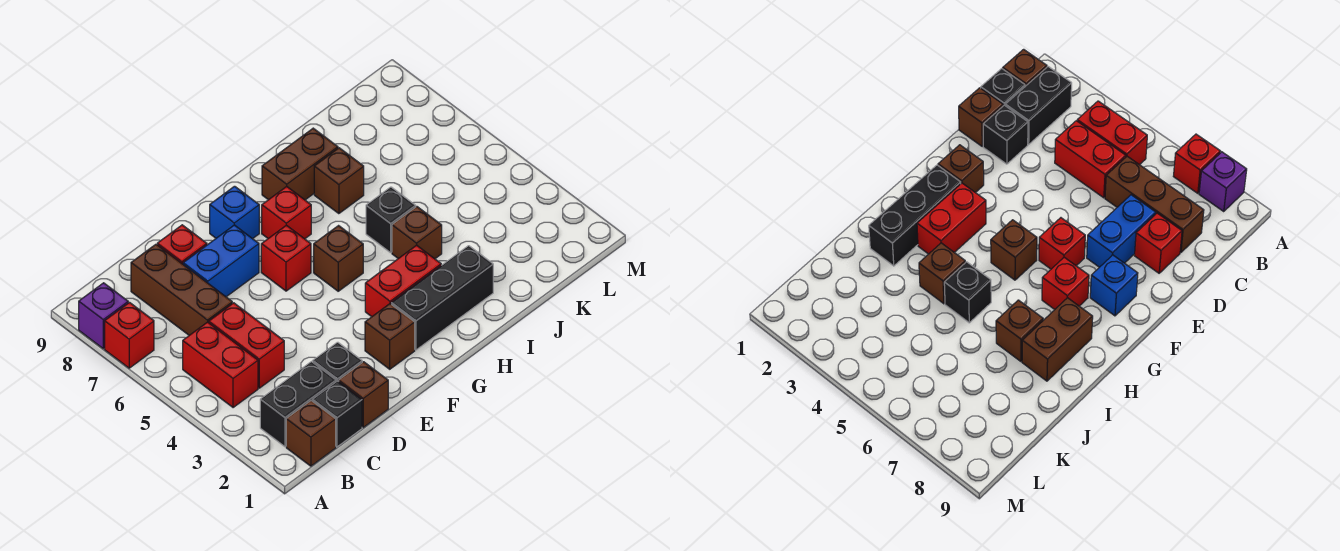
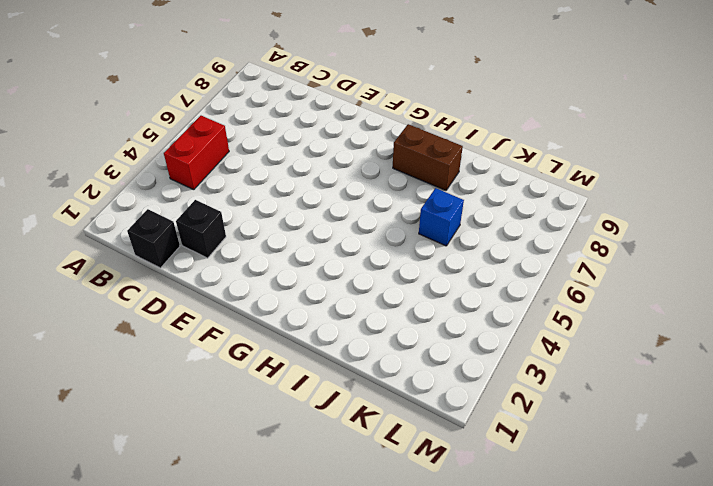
blue brick J6 level 1 -> blue brick F8 level 1
none -> red brick A7 level 1
none -> purple brick A8 level 1
none -> brown brick B1 level 1

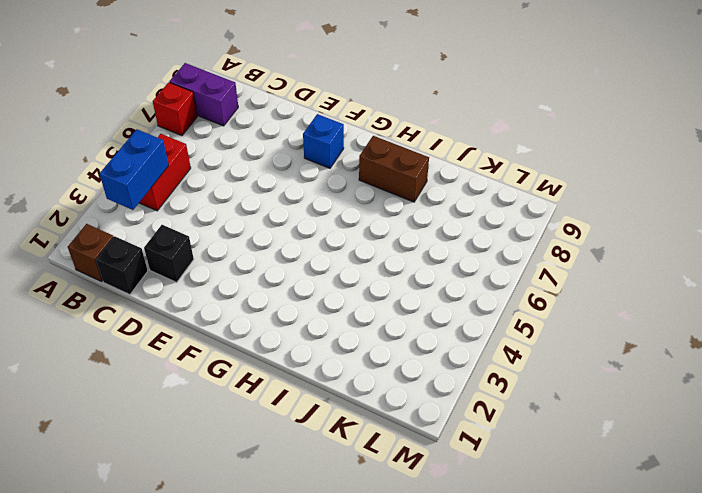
purple brick A8:B8 level 1 -> purple brick A8 level 1
blue brick B3:B4 level 2 -> blue brick D7:E7 level 1
none -> black brick B2:C2 level 1
none -> red brick C4:C5 level 1
none -> brown brick C6:C8 level 1

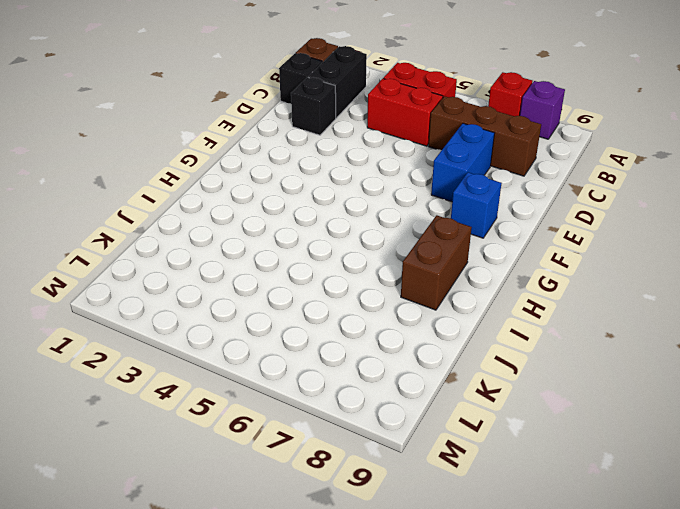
none -> brown brick D1 level 1
none -> red brick D8 level 1
none -> brown brick F2 level 1

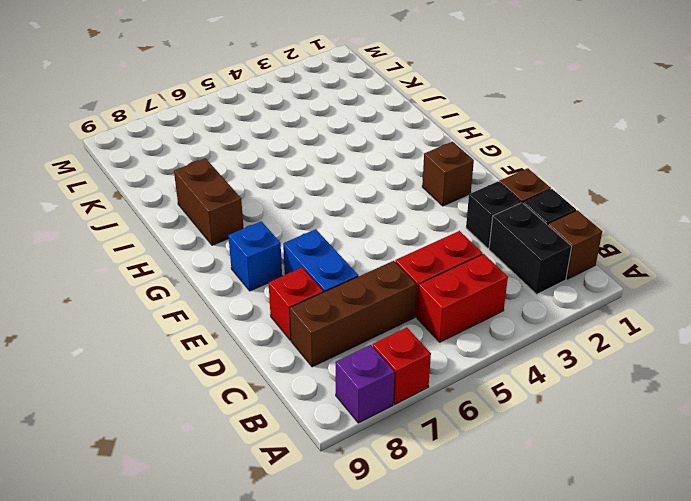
none -> red brick F6 level 1
none -> black brick G2:I2 level 1
none -> red brick G3:H3 level 1

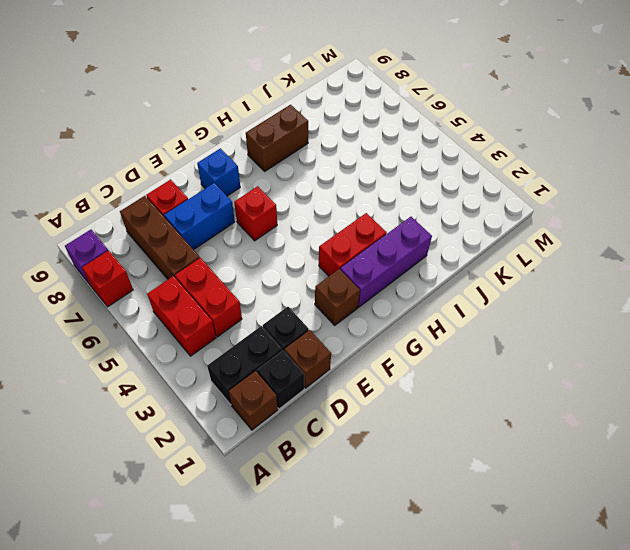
purple brick G2:I2 level 1 -> black brick G2:I2 level 1
none -> brown brick G5 level 1
none -> red brick G7 level 1
none -> brown brick I4 level 1

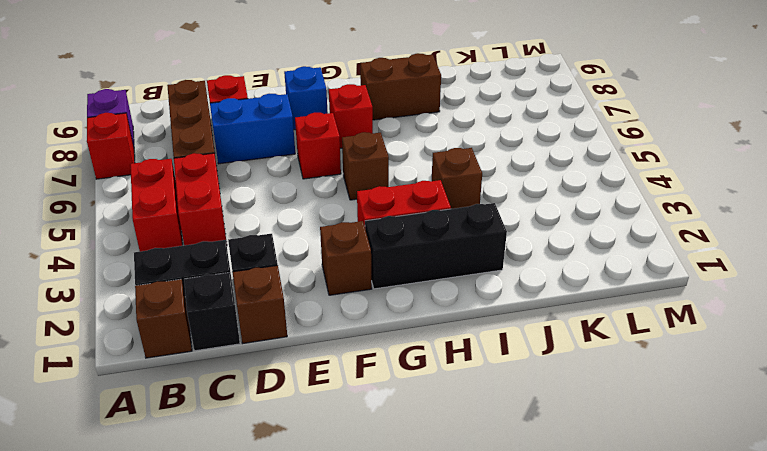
none -> black brick I5 level 1
none -> brown brick I7 level 1

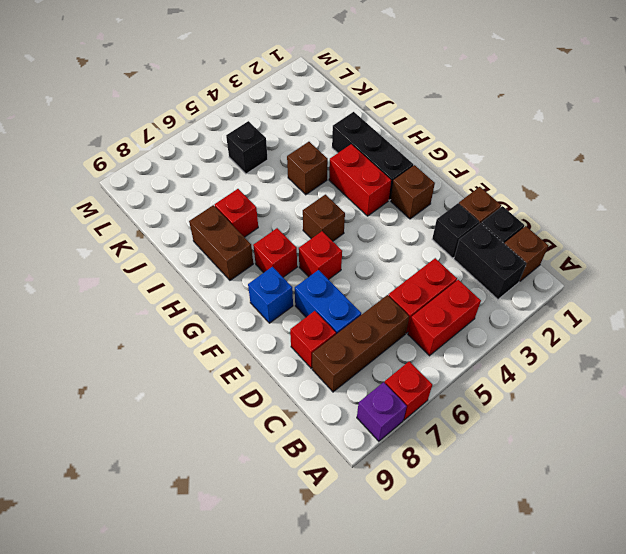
red brick I7 level 1 -> brown brick I7 level 1
black brick K5 level 1 -> black brick I5 level 1

